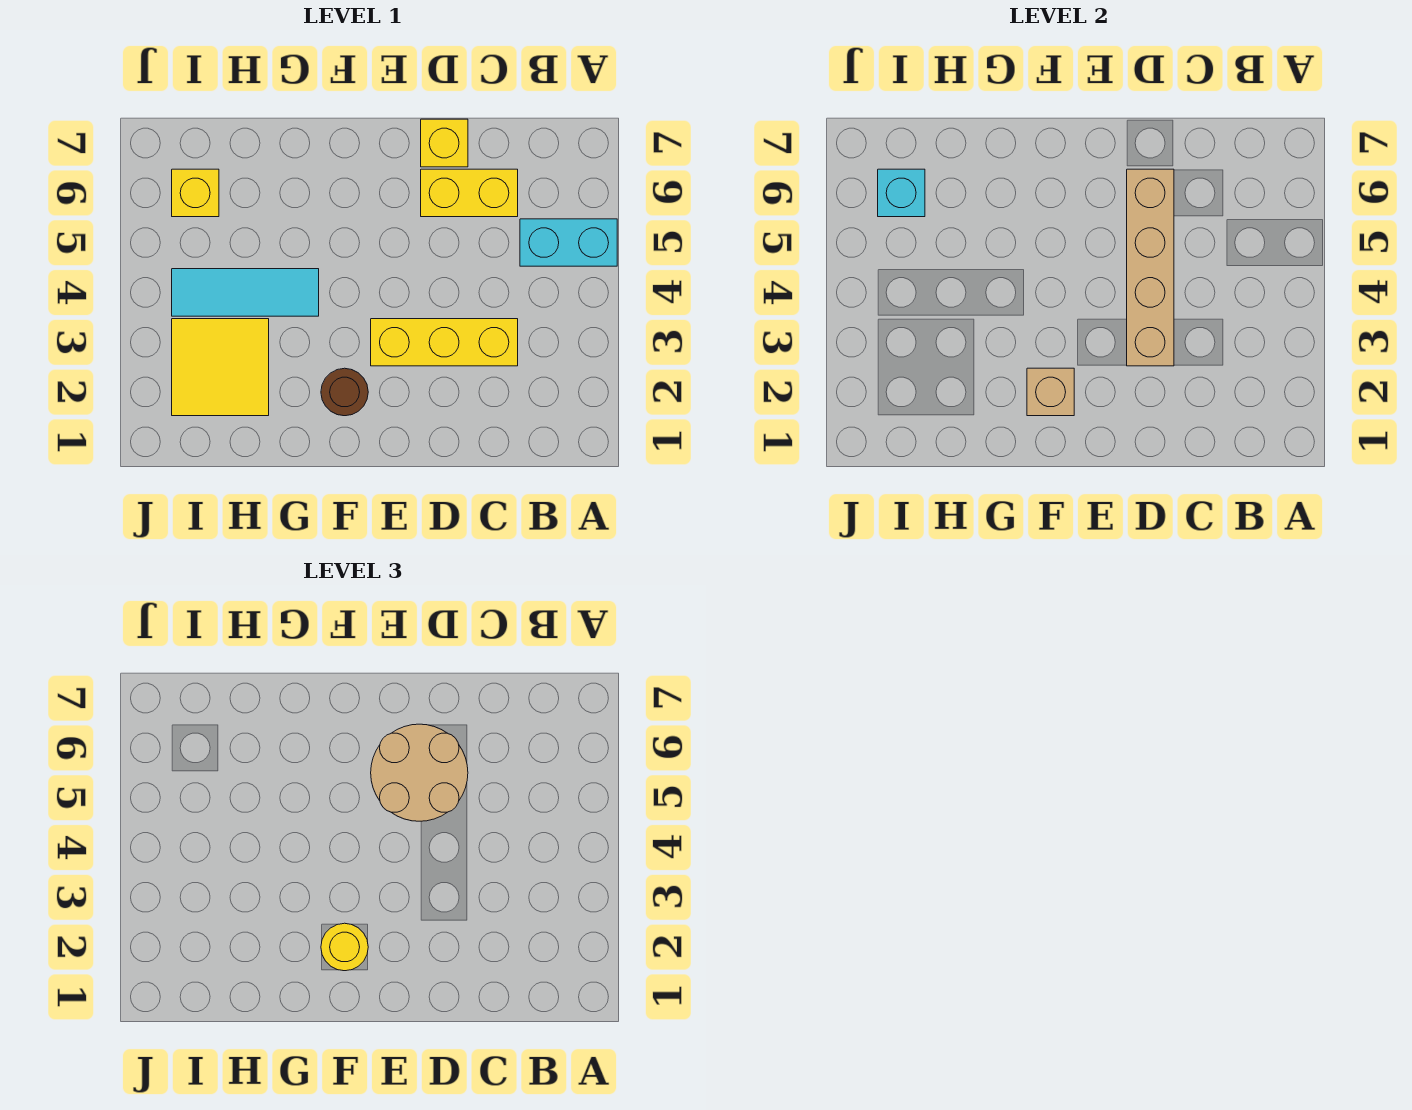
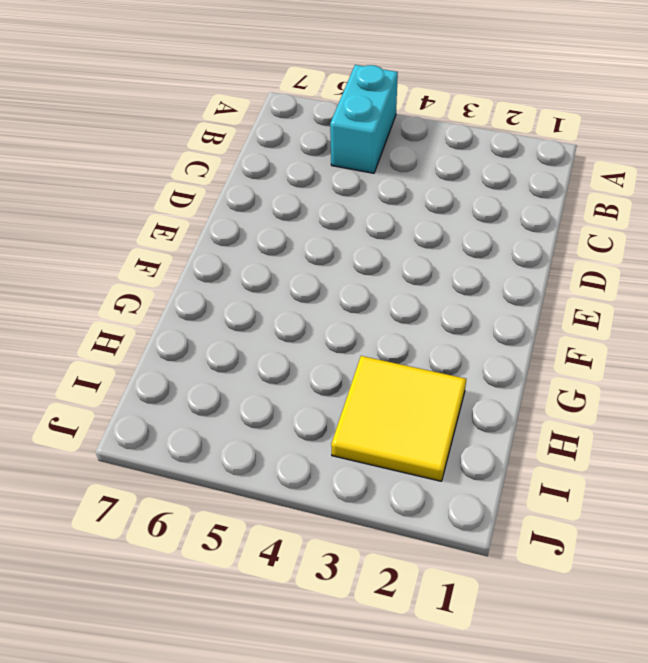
none -> yellow brick C3:E3 level 1
none -> yellow brick C6:D6 level 1
none -> yellow brick D7 level 1

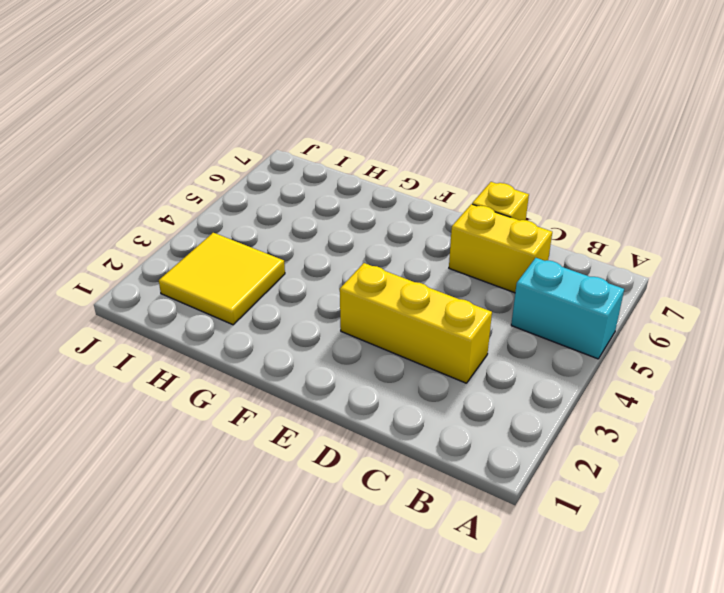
none -> brown round brick F2 level 1
none -> cyan tile G4:I4 level 1
none -> yellow brick I6 level 1

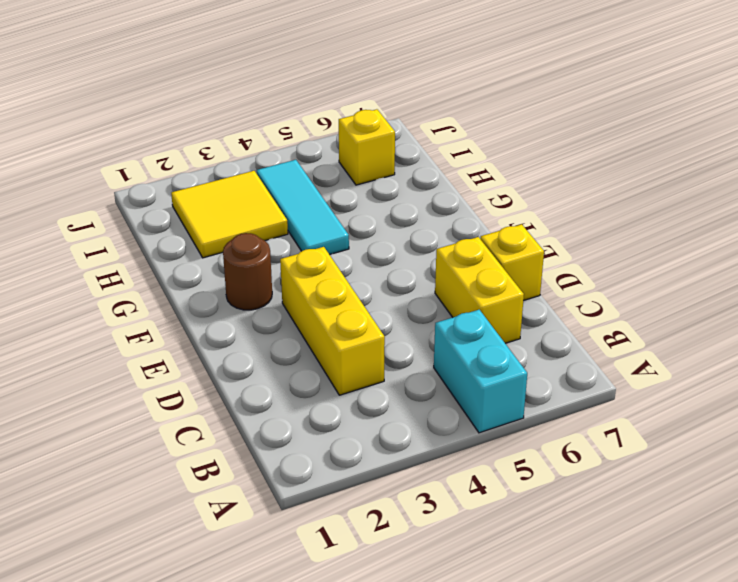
none -> tan brick D3:D6 level 2
none -> tan brick F2 level 2
none -> cyan brick I6 level 2

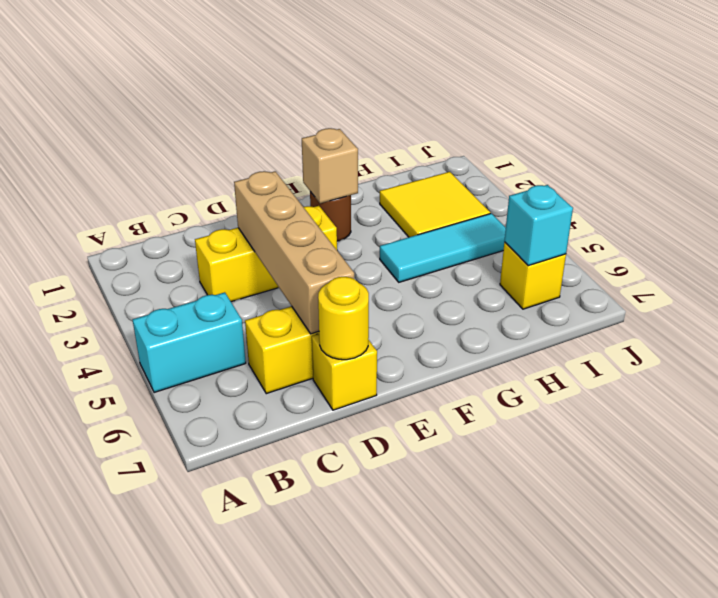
yellow round brick D7 level 2 -> yellow round brick F2 level 3
none -> tan round brick D5:E6 level 3

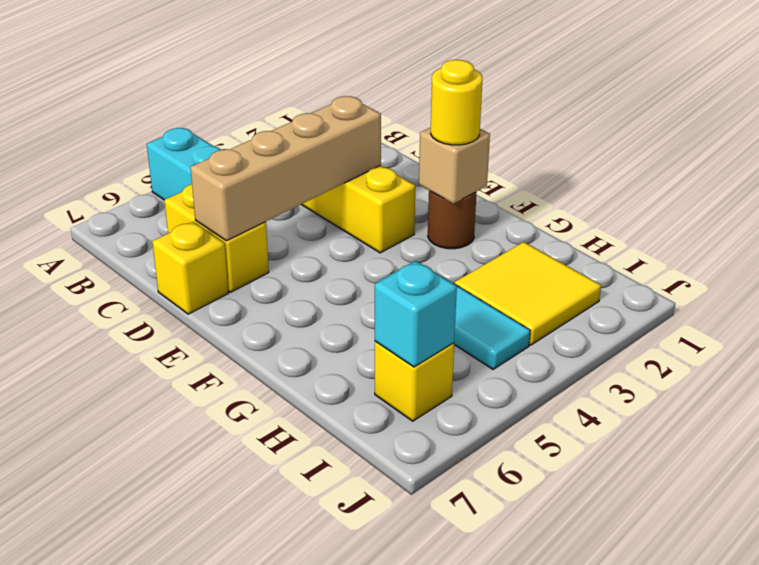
none -> tan round brick D5:E6 level 3

